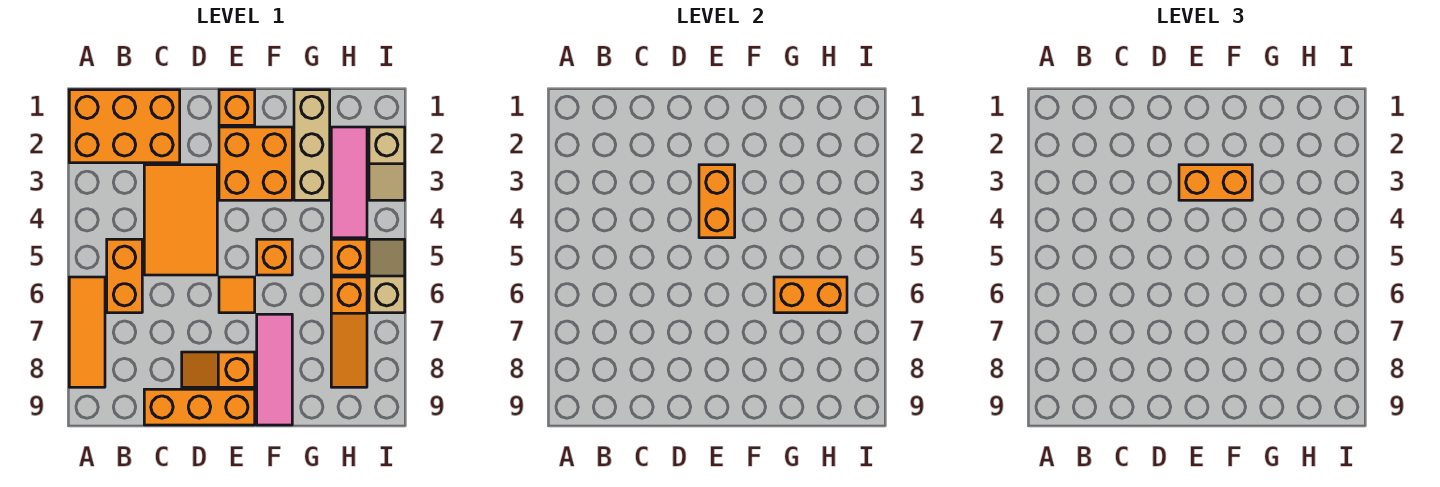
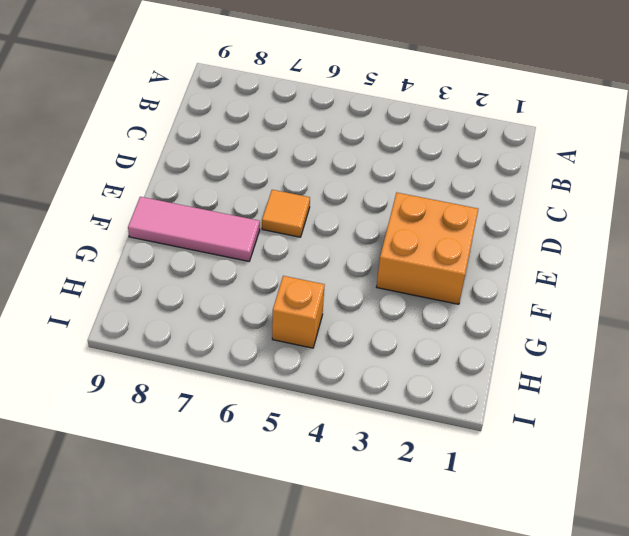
none -> orange brick A1:C2 level 1
none -> orange tile A6:A8 level 1
none -> orange brick B5:B6 level 1

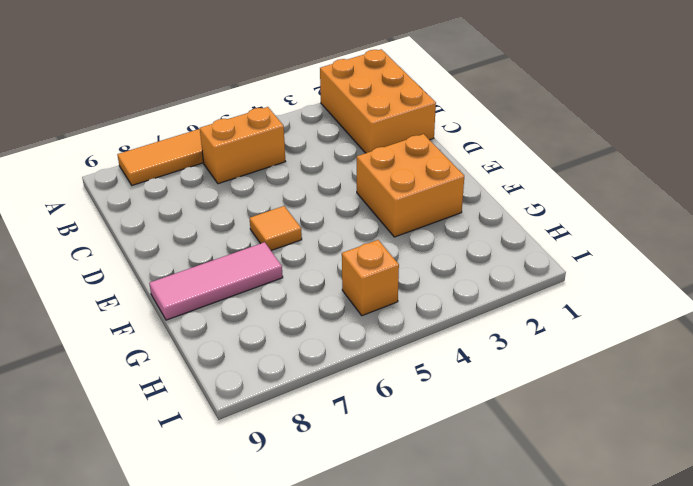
none -> orange tile C3:D5 level 1
none -> orange brick C9:E9 level 1
none -> orange slope D8:E8 level 1 top E

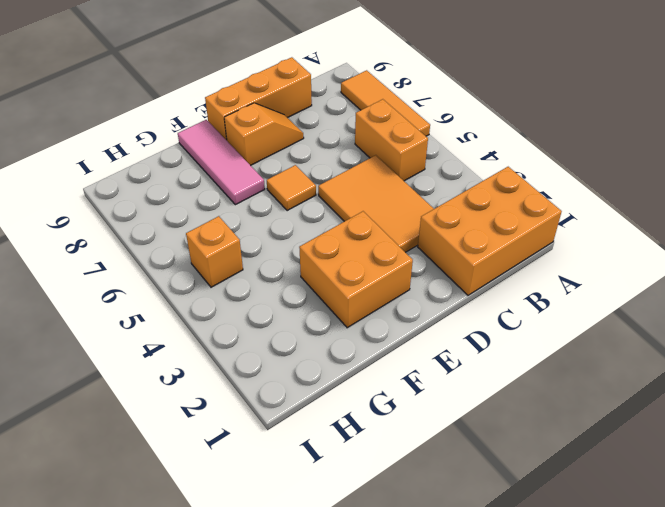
none -> orange brick E1 level 1
none -> orange brick F5 level 1
none -> tan brick G1:G3 level 1

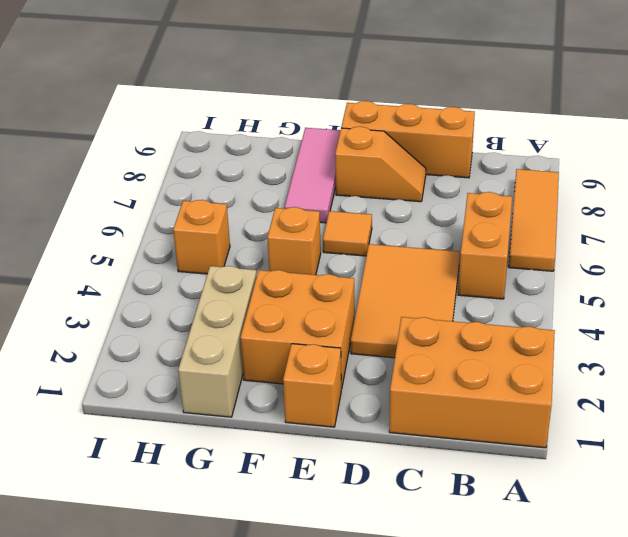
none -> pink tile H2:H4 level 1
none -> orange slope H6:H8 level 1 top 6
none -> tan slope I2:I3 level 1 top 2

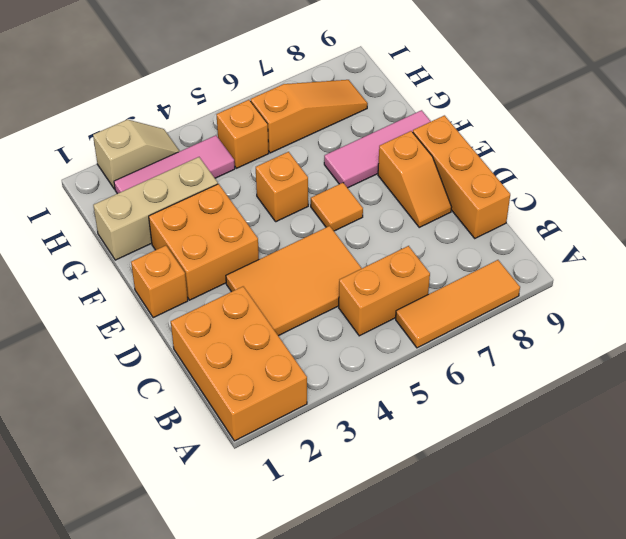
none -> tan slope I5:I6 level 1 top 6
none -> orange brick E3:E4 level 2
none -> orange brick G6:H6 level 2

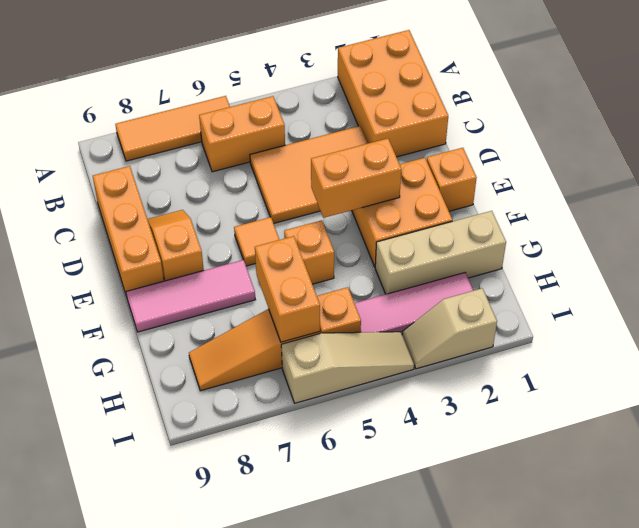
tan slope I4:I6 level 1 top 6 -> tan slope I5:I6 level 1 top 6
none -> orange brick E3:F3 level 3

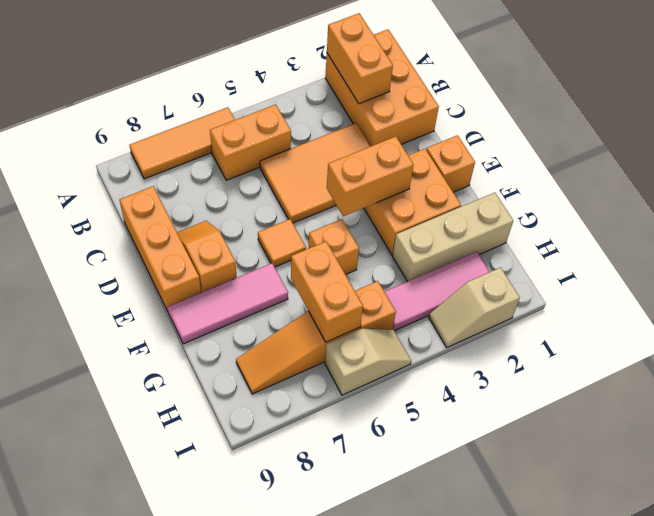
orange brick A2:B2 level 2 -> orange brick E3:F3 level 3

